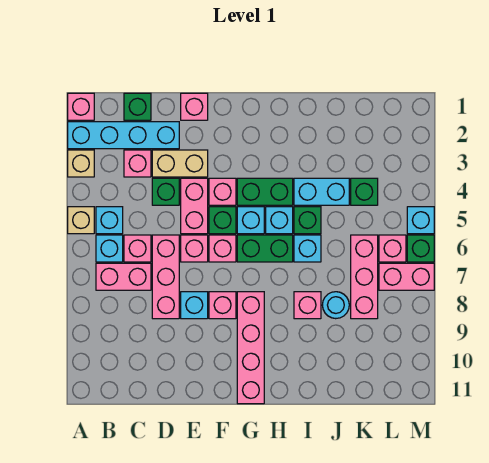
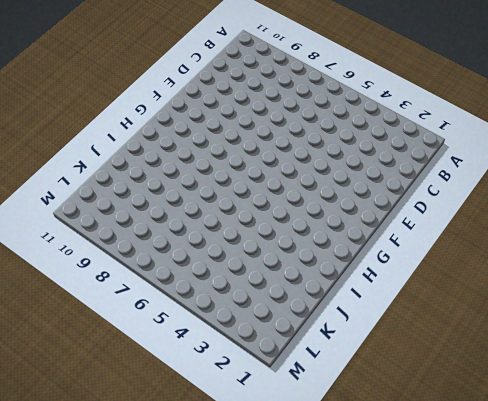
none -> pink brick A1 level 1
none -> cyan brick A2:D2 level 1
none -> tan brick A3 level 1
none -> tan brick A5 level 1

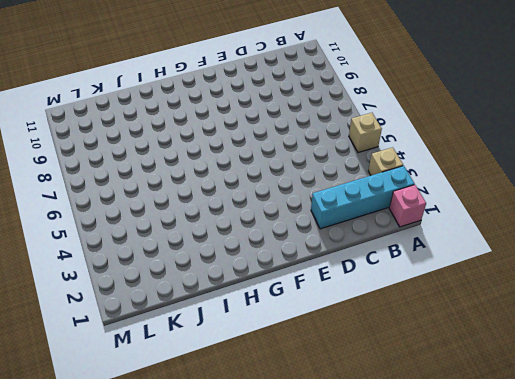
none -> cyan brick B5 level 1
none -> cyan brick B6 level 1
none -> pink brick B7:C7 level 1
none -> green brick C1 level 1

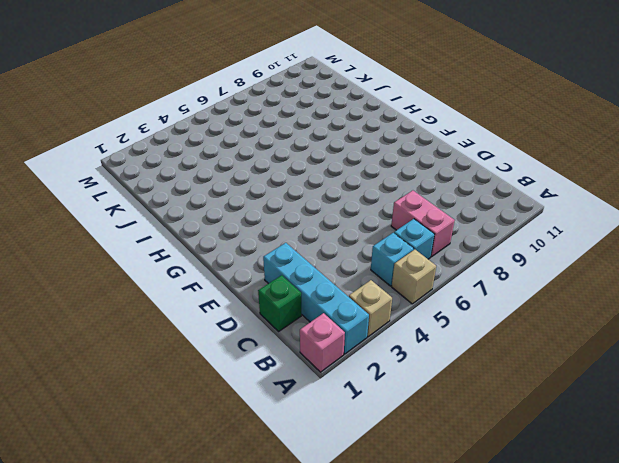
none -> pink brick C3 level 1
none -> pink brick C6 level 1
none -> tan brick D3:E3 level 1
none -> green brick D4 level 1

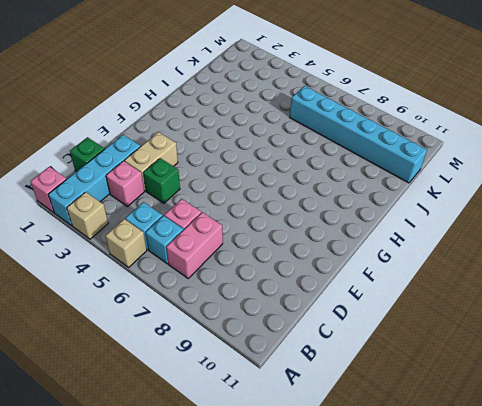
cyan brick K6:K11 level 1 -> pink brick K6:K8 level 1
none -> pink brick D6:D8 level 1
none -> pink brick E1 level 1
none -> pink brick E4:E5 level 1
none -> pink brick E6 level 1

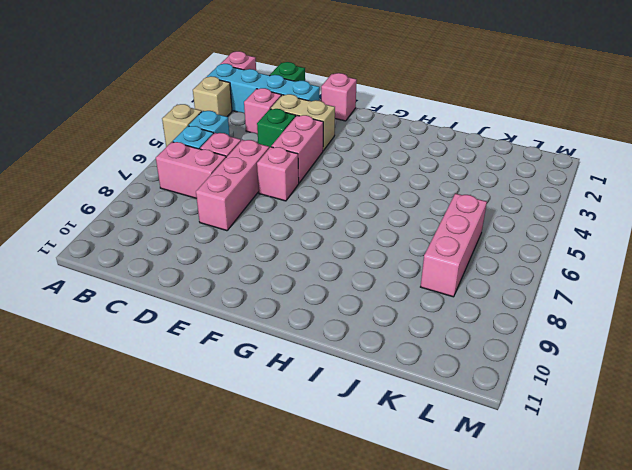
none -> cyan brick E8 level 1
none -> pink brick F4 level 1
none -> green brick F5 level 1
none -> pink brick F6 level 1

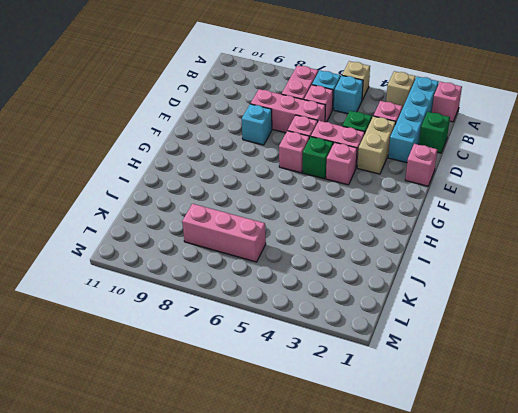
none -> pink brick F8 level 1
none -> green brick G4:H4 level 1
none -> cyan brick G5 level 1
none -> green brick G6:H6 level 1

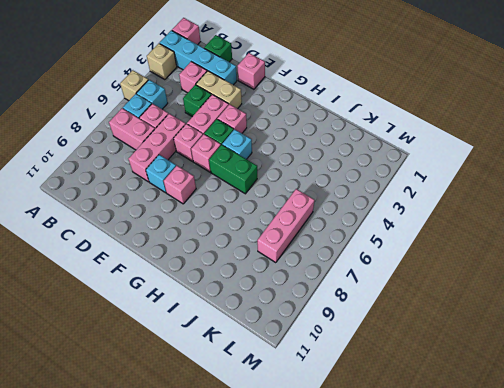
none -> green brick G4:H4 level 1
none -> pink brick G8:G11 level 1
none -> cyan brick H5 level 1
none -> cyan brick I4:J4 level 1

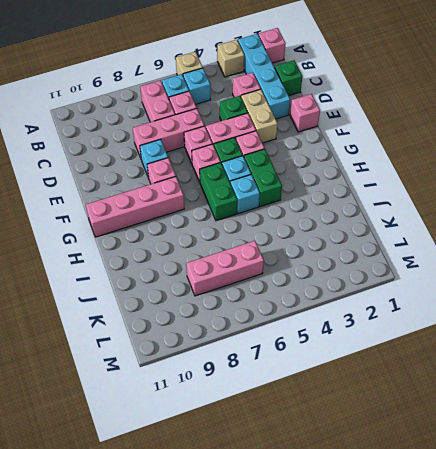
none -> cyan brick I4:J4 level 1
none -> green brick I5 level 1
none -> cyan brick I6 level 1
none -> pink brick I8 level 1

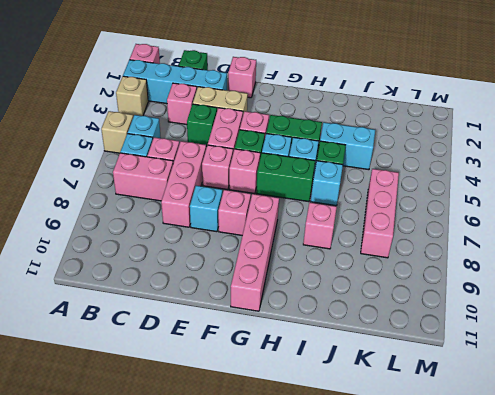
none -> cyan round brick J8 level 1
none -> green brick K4 level 1
none -> pink brick L6 level 1
none -> pink brick L7:M7 level 1

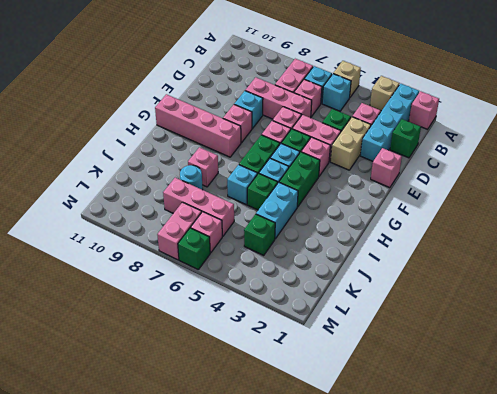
none -> cyan brick M5 level 1

